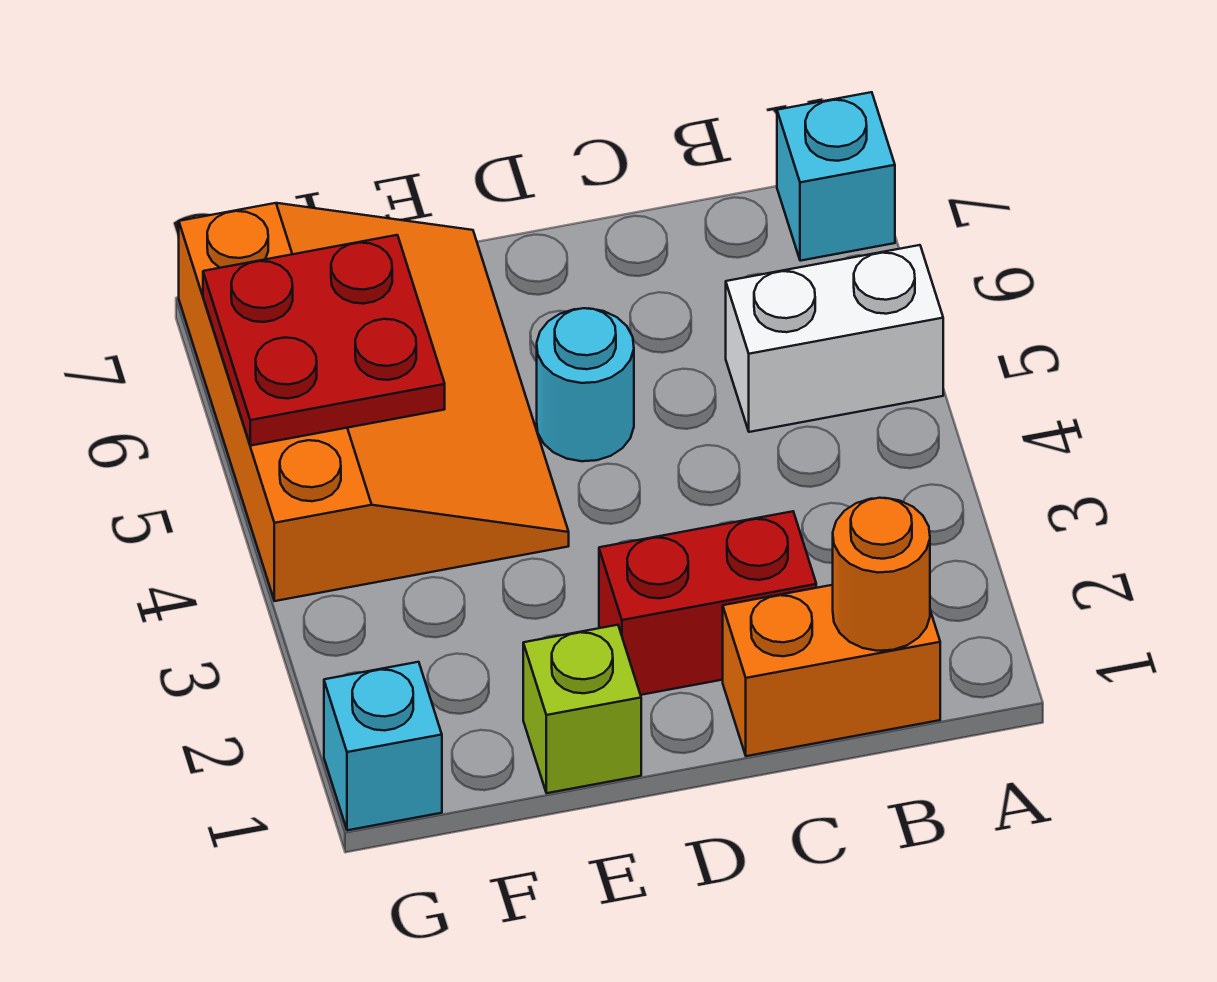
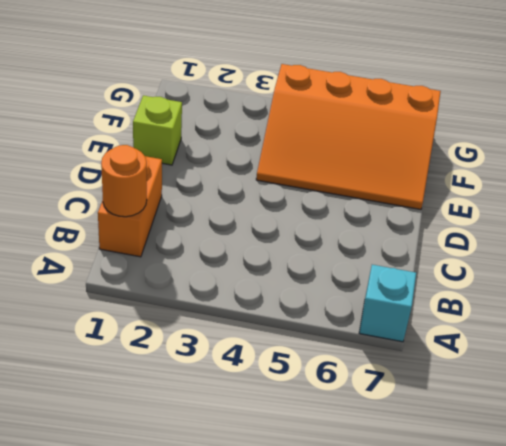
none -> white brick A5:B5 level 1
none -> red brick C2:D2 level 1

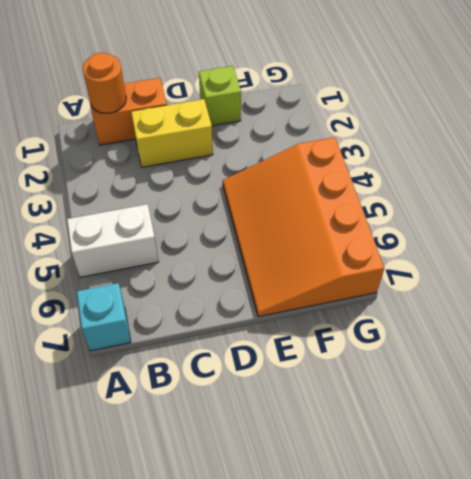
yellow brick C2:D2 level 1 -> red brick C2:D2 level 1
none -> cyan round brick D5 level 1
none -> cyan brick G1 level 1

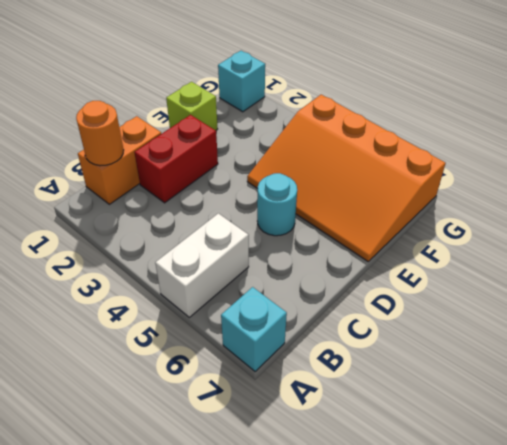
none -> red plate F5:G6 level 2

